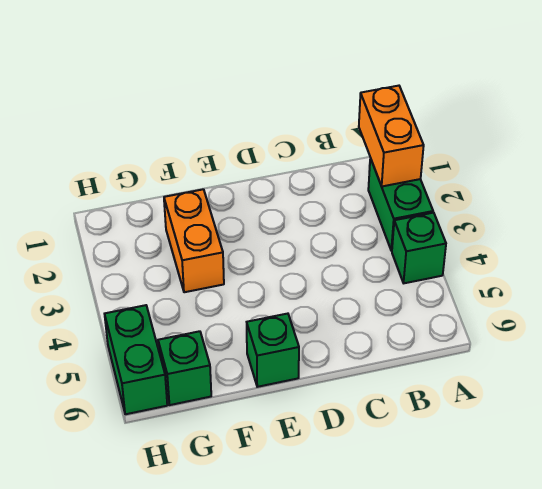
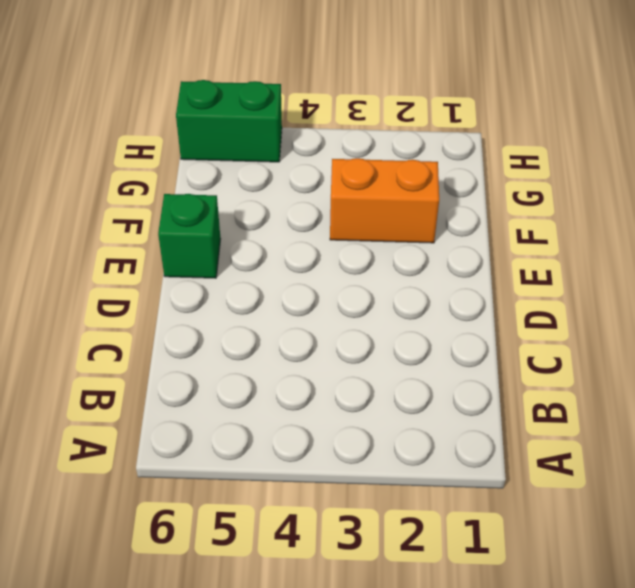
none -> green brick A2:A3 level 1
none -> green brick A4 level 1

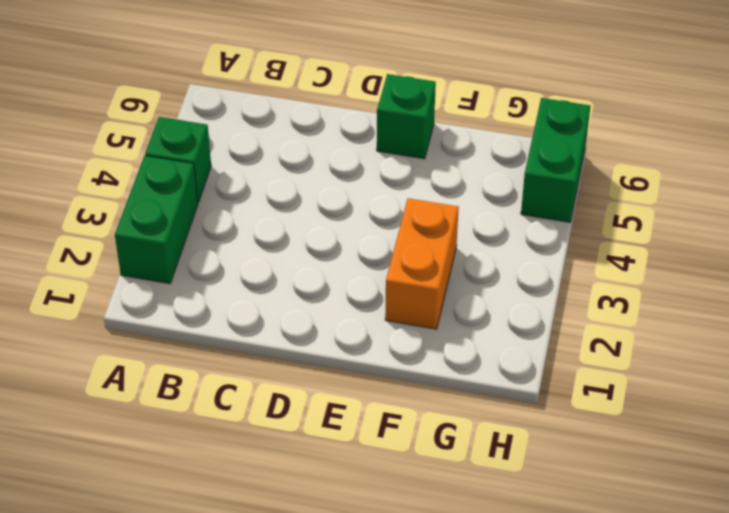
none -> green brick G6 level 1
none -> orange brick A1:A2 level 2

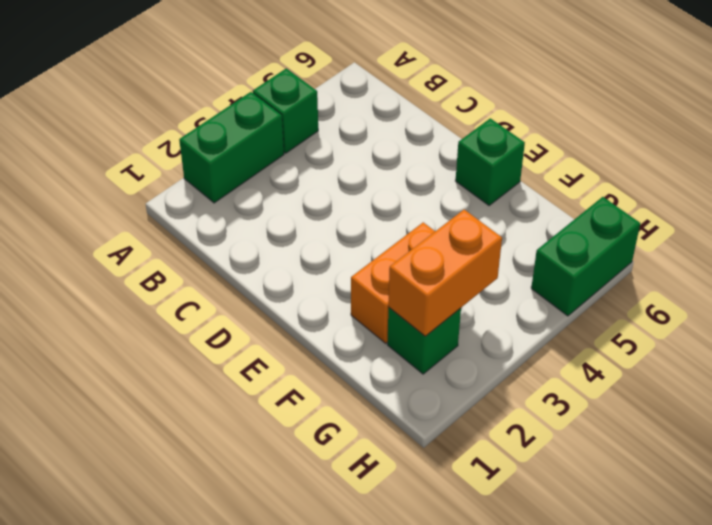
green brick G2 level 1 -> green brick G6 level 1
orange brick G2:G3 level 2 -> orange brick A1:A2 level 2

